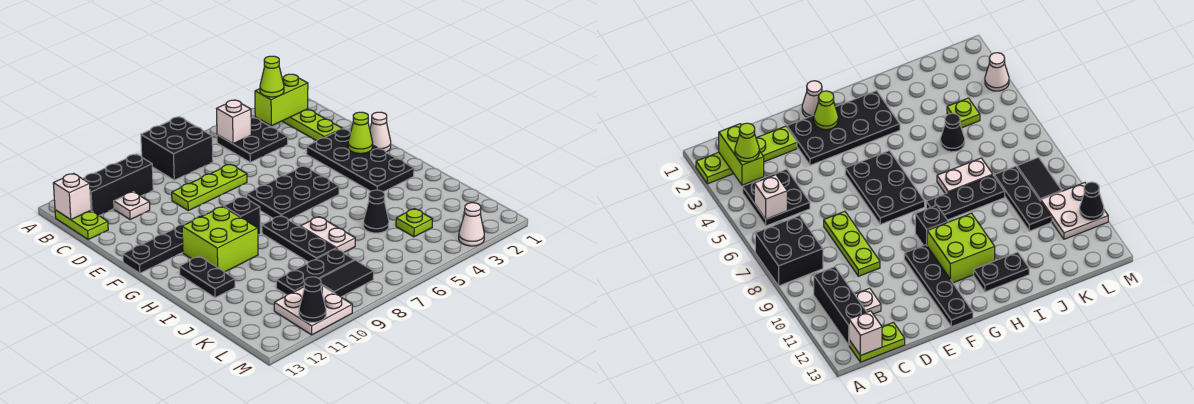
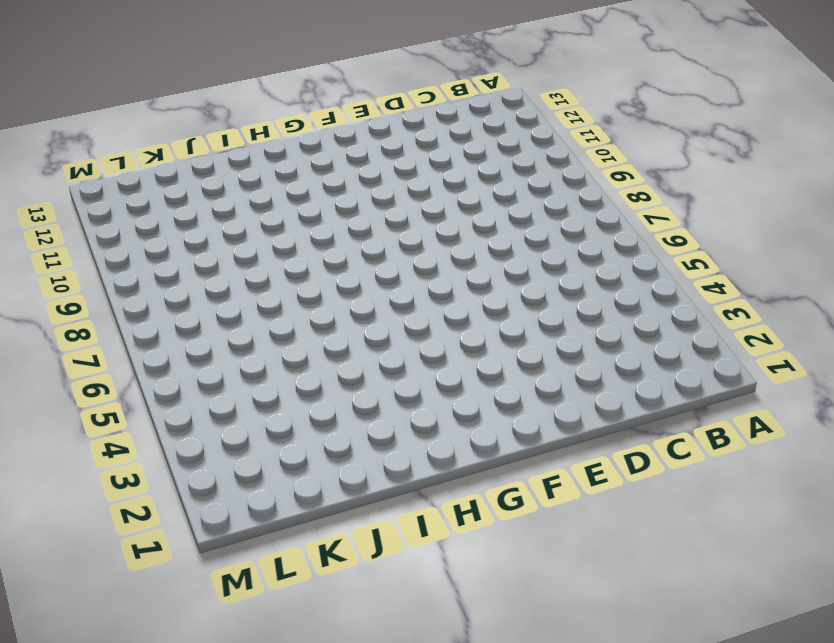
none -> lime plate A2:D2 level 1
none -> black brick A7:B8 level 1
none -> black plate B4:C5 level 1

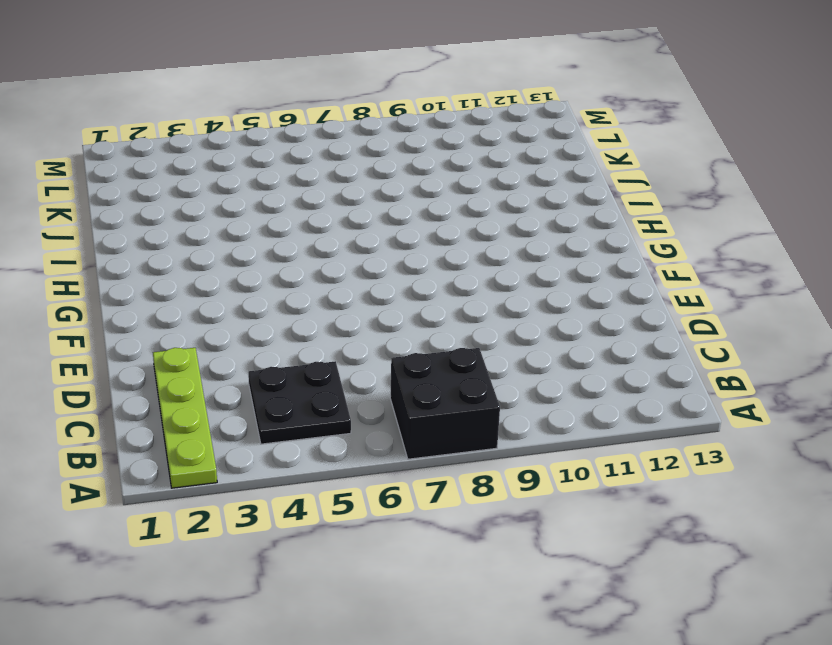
none -> black brick B10:B12 level 1
none -> lime plate B13:C13 level 1
none -> white plate C11 level 1

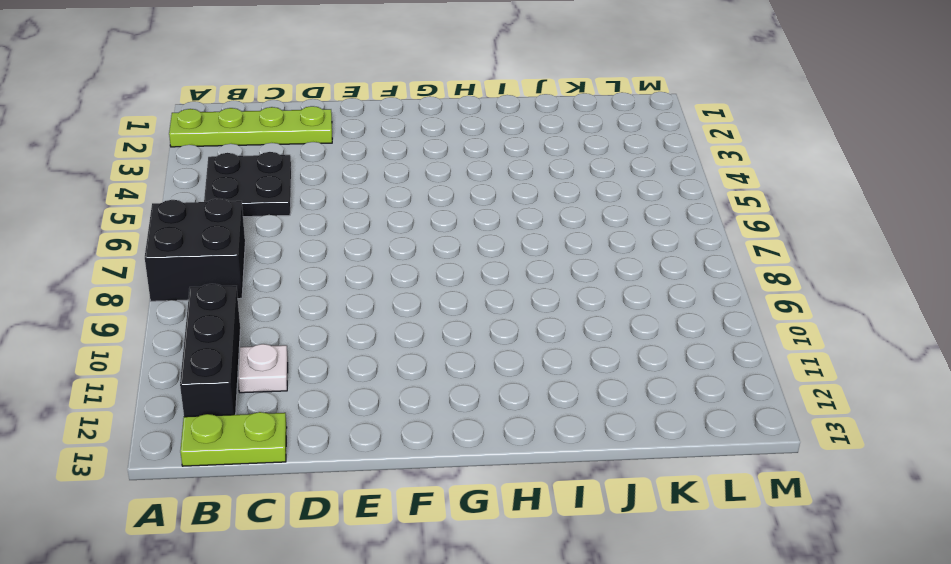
none -> lime plate D7:D9 level 1
none -> black plate E2:H3 level 1
none -> white cone F1 level 1

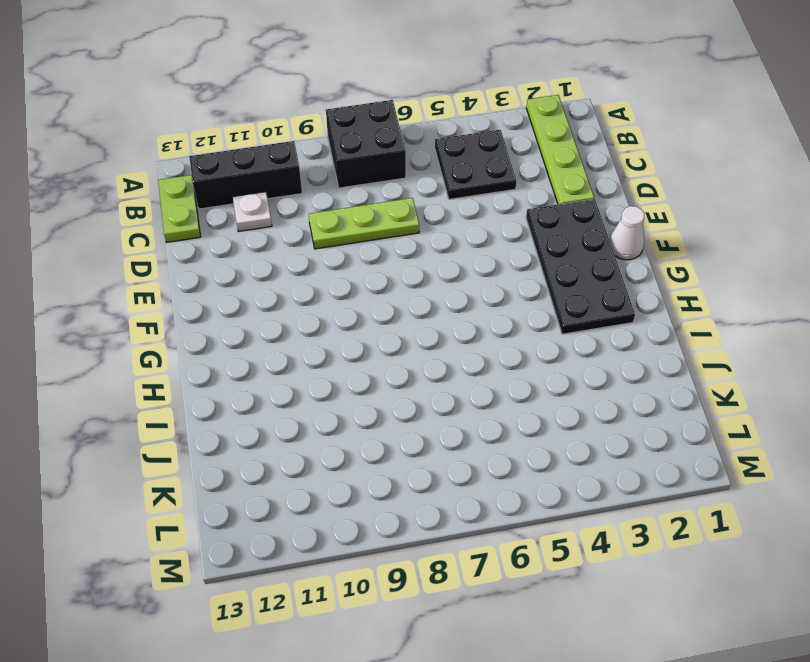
none -> black plate F5:G7 level 1
none -> black plate F10:F13 level 1
none -> black brick G9 level 1

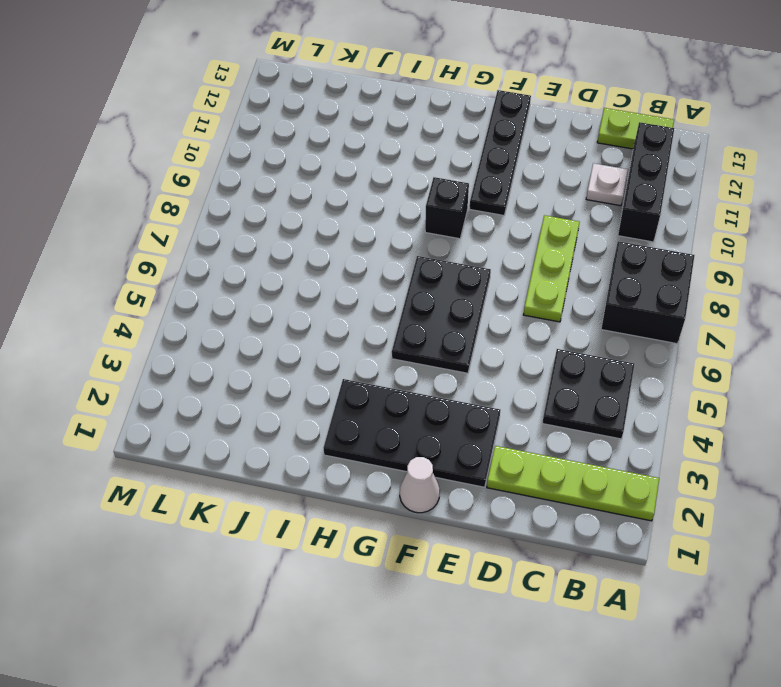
none -> lime brick G10:H11 level 1
none -> black plate H8:J8 level 1
none -> black plate H12:I12 level 1

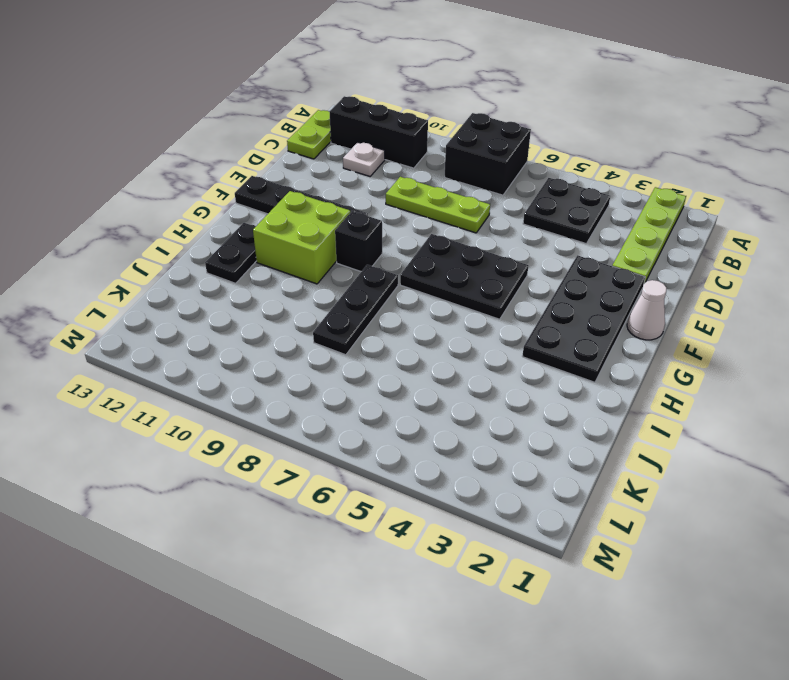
none -> white plate I7:J7 level 1
none -> black cone J5 level 1
none -> lime plate K4 level 1

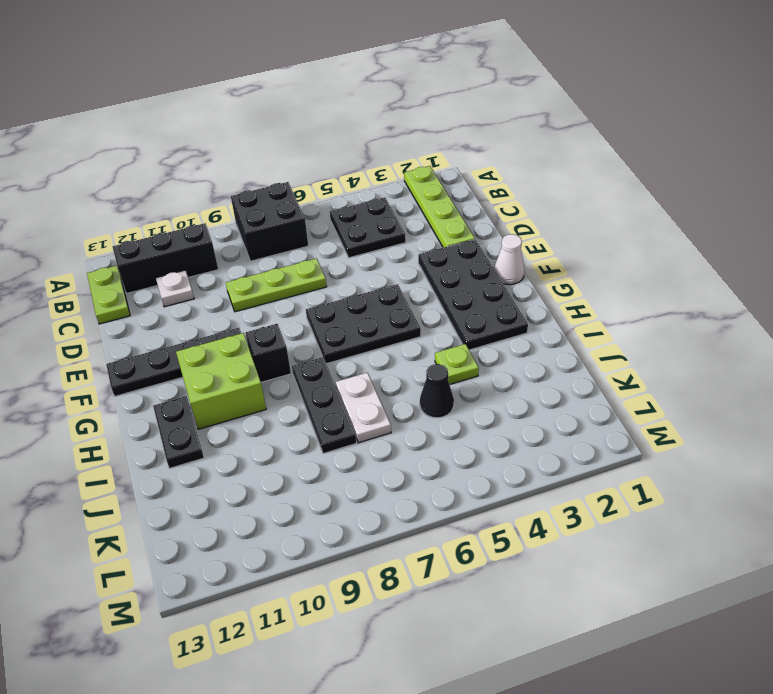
lime plate I4 level 1 -> lime plate K4 level 1
none -> black plate K8:K10 level 1
none -> black tile L8:L9 level 1
none -> white plate L10:M11 level 1

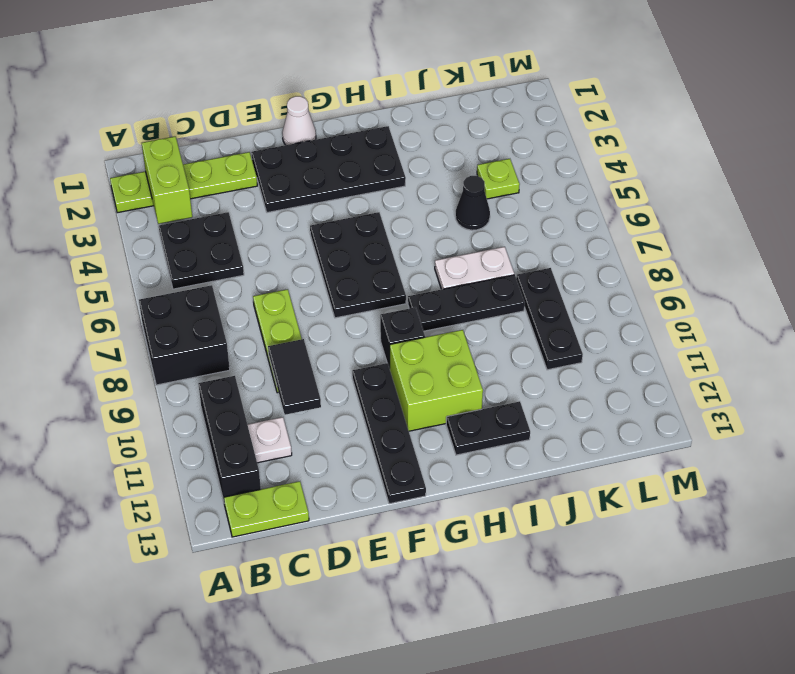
black tile D9:D10 level 2 -> black tile L8:L9 level 1
none -> white plate L10:M11 level 1
none -> white cone M3 level 1
none -> white brick B5 level 2

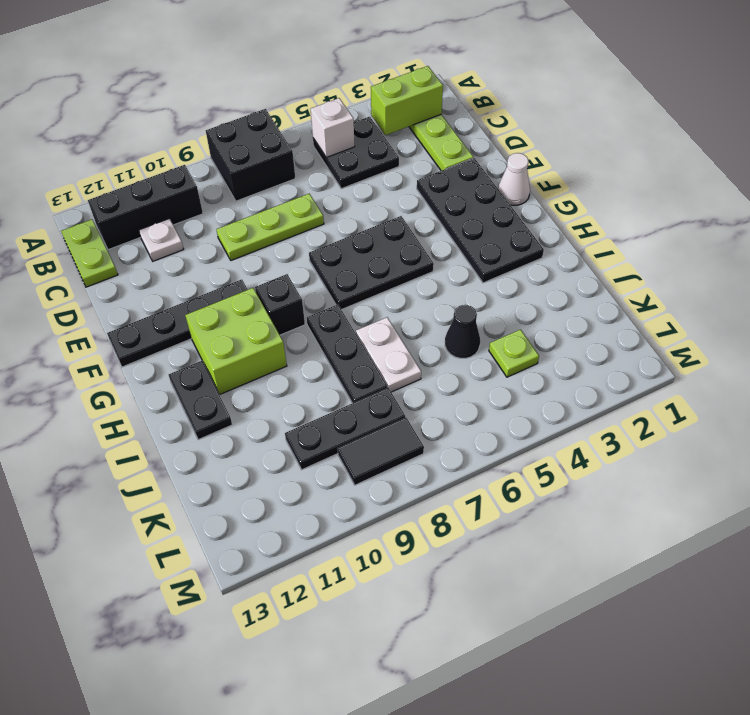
none -> white plate L10:M11 level 1
none -> white cone M3 level 1
none -> white brick B13 level 2

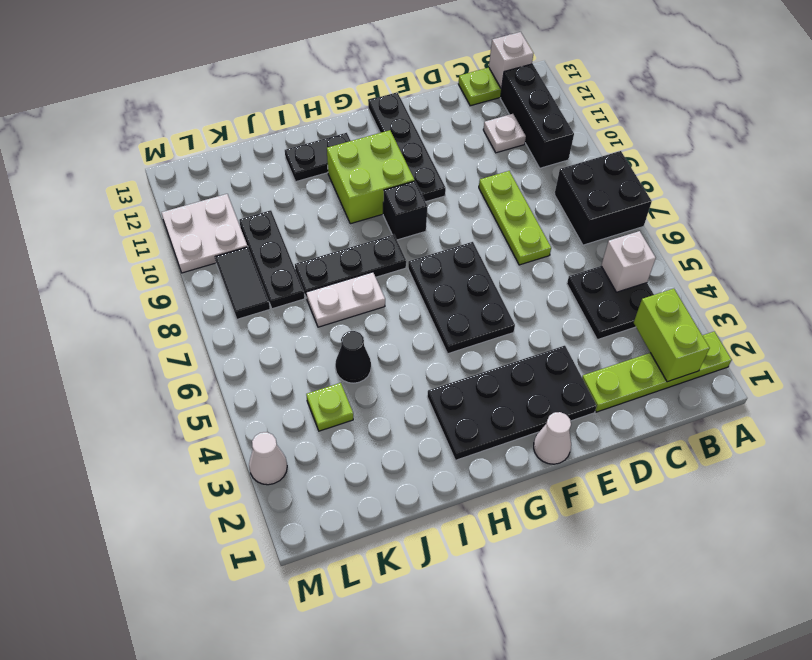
none -> lime cone F2 level 2
none -> black cone M11 level 2
none -> lime cone B3 level 3

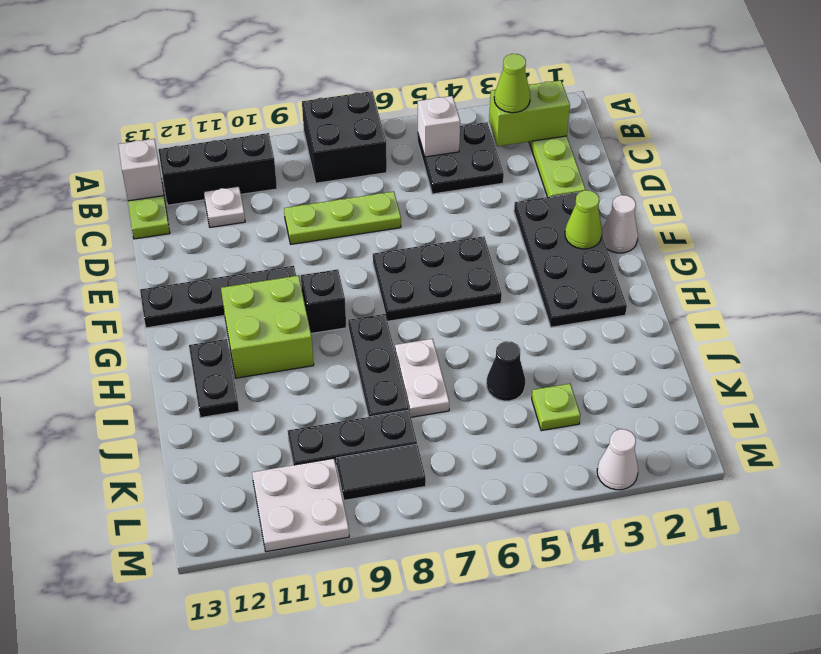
none -> black cone M11 level 2

